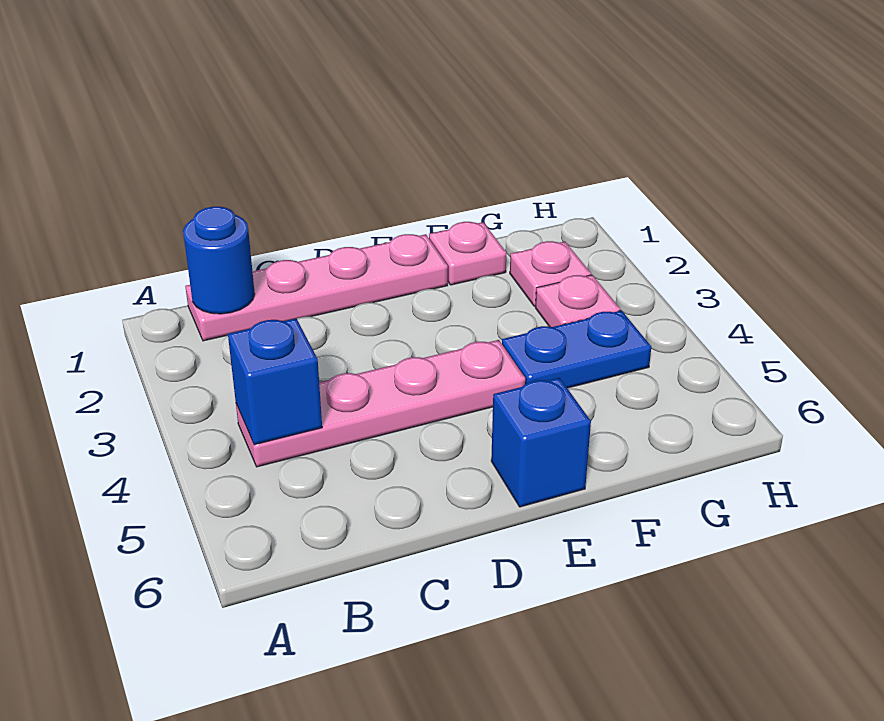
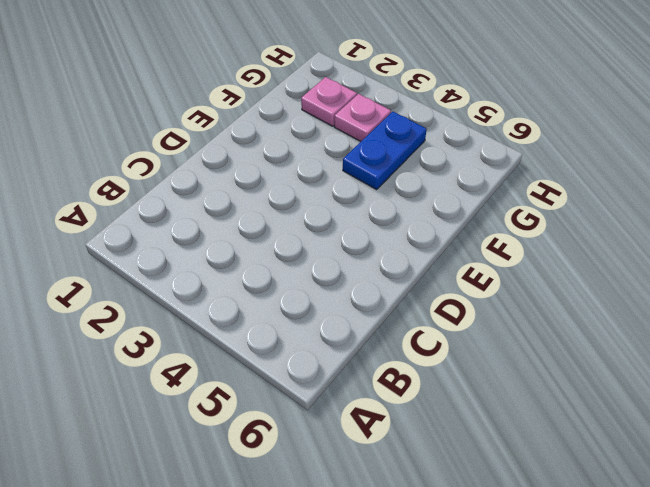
none -> pink plate B1:E1 level 1
none -> pink plate B4:E4 level 1

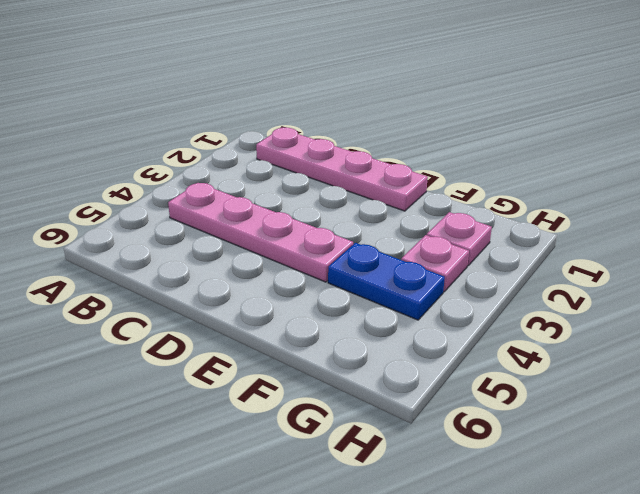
none -> blue brick E6 level 1
none -> pink plate F1 level 1

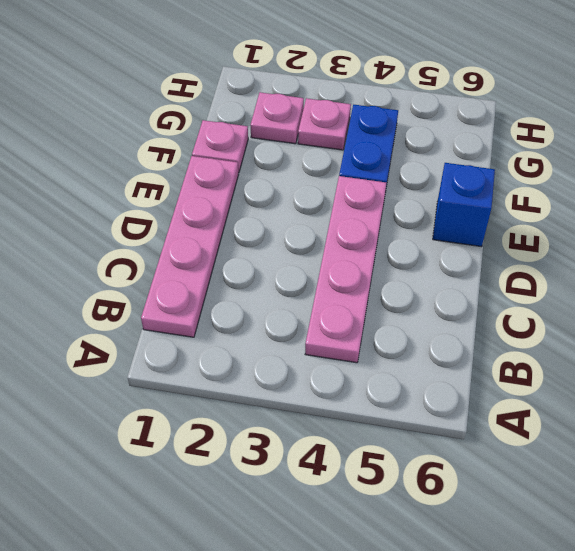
none -> blue round brick B1 level 2
none -> blue brick B4 level 2

